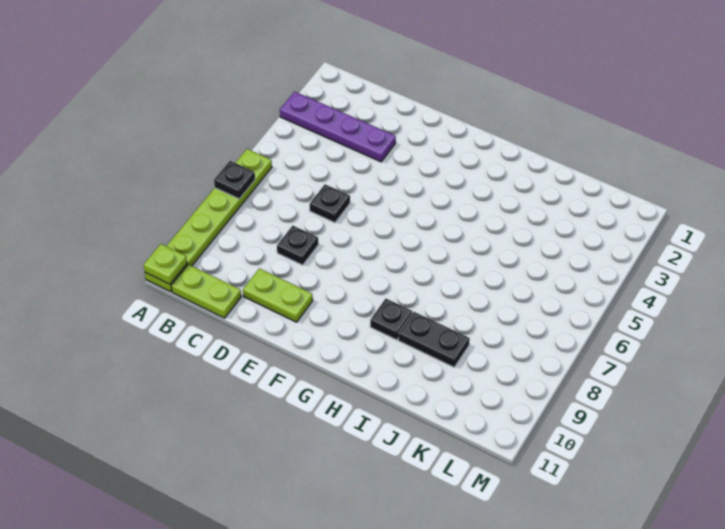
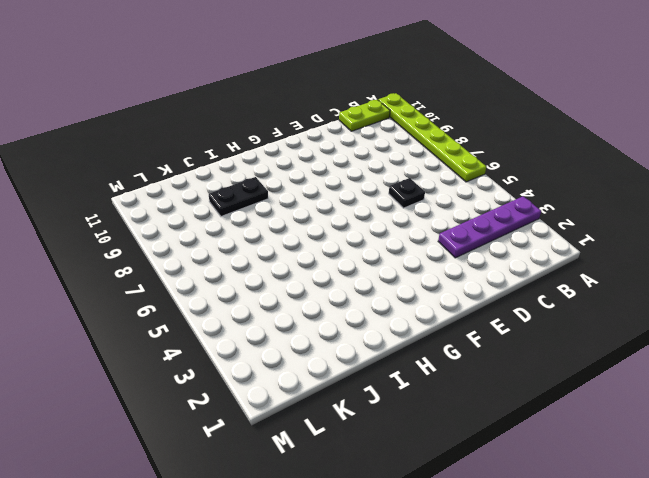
none -> black plate D8 level 1
none -> lime plate D10:E10 level 1

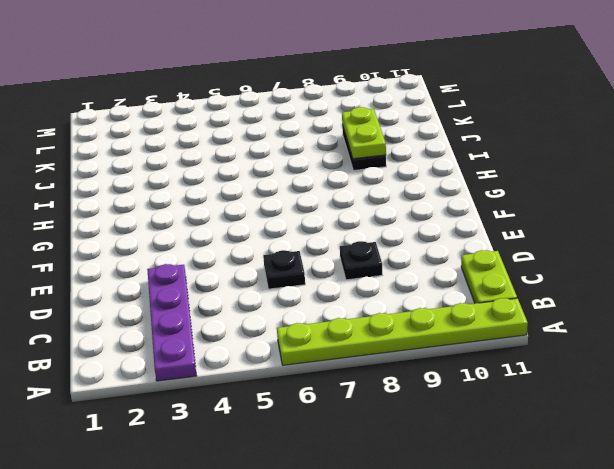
lime plate I9:J9 level 2 -> lime plate D10:E10 level 1
none -> black plate H9 level 1
none -> black plate A7 level 2

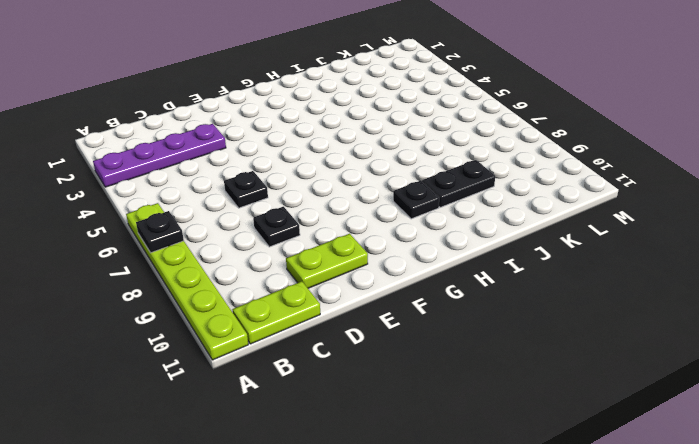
none -> lime plate A11 level 2

